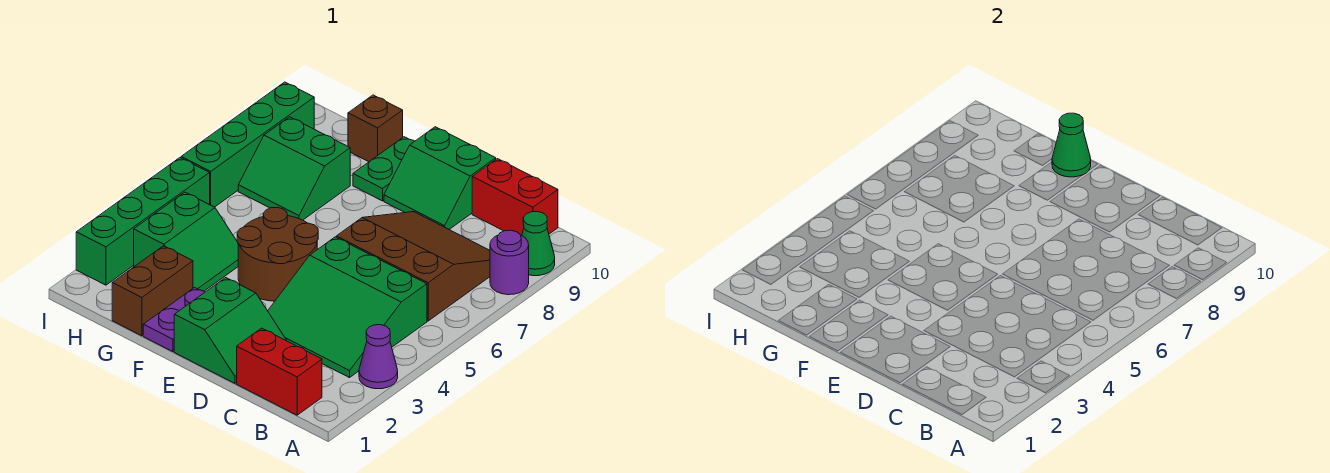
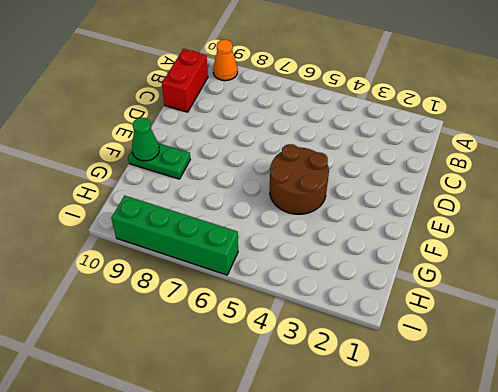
orange cone A9 level 1 -> green cone A9 level 1
none -> purple cone A3 level 1
none -> purple round brick A8 level 1
none -> red brick B1:C1 level 1

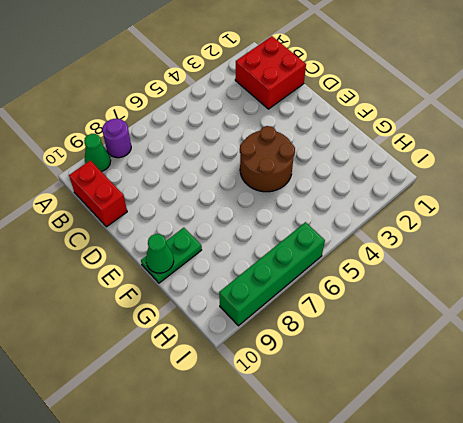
red brick B1:C2 level 1 -> red brick B1:C1 level 1
none -> purple cone A3 level 1
none -> green slope B3:D5 level 1 top 5
none -> brown slope B6:D8 level 1 top 6

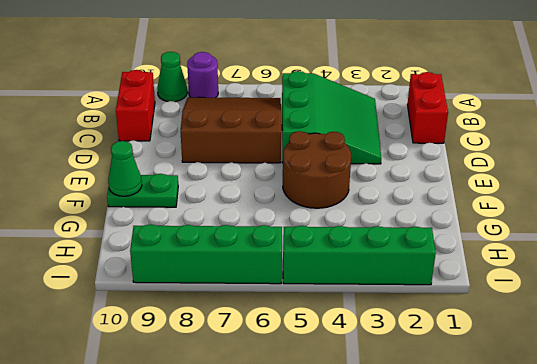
brown slope B6:D8 level 1 top D -> brown slope B6:D8 level 1 top 6
none -> purple cone A3 level 1
none -> green slope D1:E2 level 1 top E
none -> green slope D9:E10 level 1 top 10

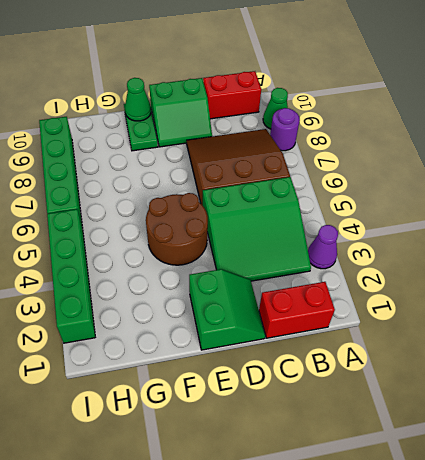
none -> purple plate F1:F2 level 1
none -> brown brick G1:G2 level 1
none -> green slope G3:H4 level 1 top H

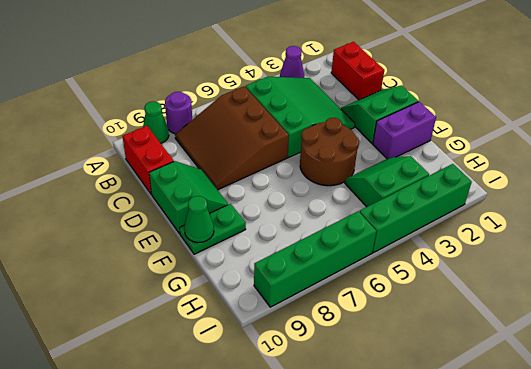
purple brick F1:F2 level 1 -> purple plate F1:F2 level 1
none -> brown brick G1:G2 level 1
none -> green slope G7:H8 level 1 top 8
none -> brown brick G10 level 1

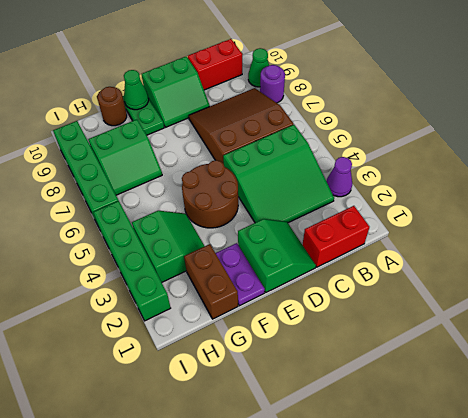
brown round brick G10 level 1 -> brown brick G10 level 1

